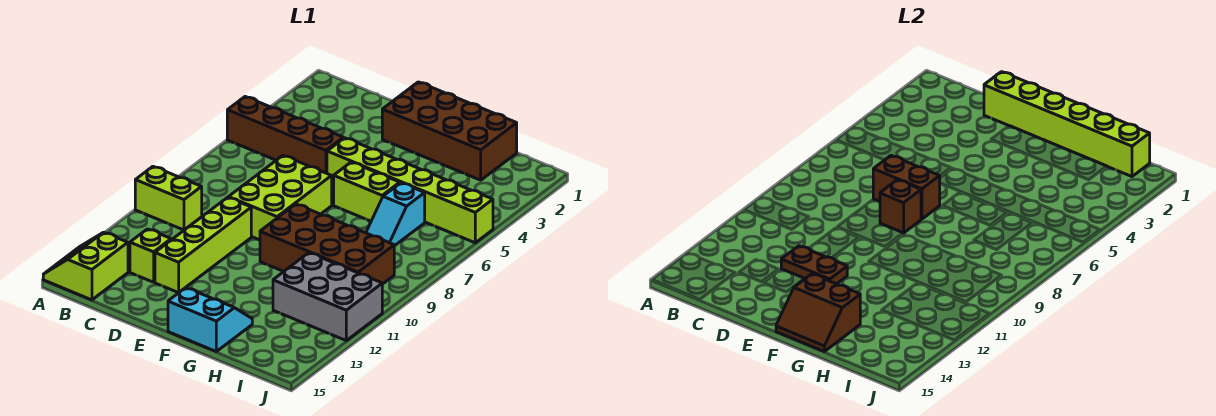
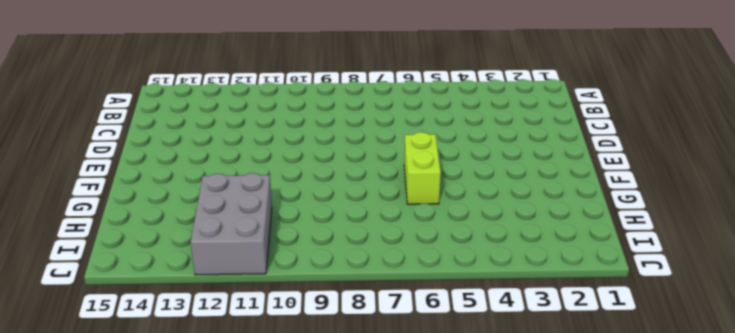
none -> brown brick A5:D5 level 1
none -> lime brick A10:B10 level 1
none -> lime slope A14:B15 level 1 top B

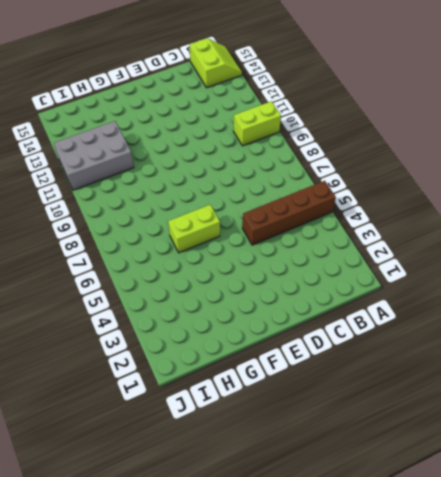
none -> lime brick C13 level 1
none -> lime brick D7:E9 level 1
none -> lime brick D10:D13 level 1

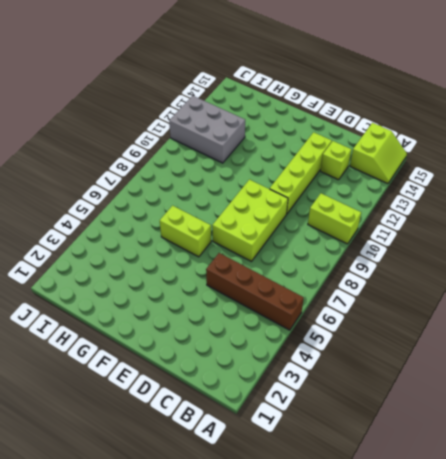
none -> brown brick E1:H2 level 1
none -> lime brick E5:J5 level 1
none -> brown brick F9:I10 level 1

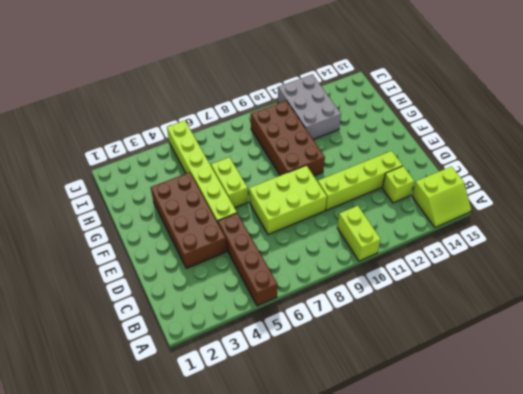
brown brick D3:G4 level 1 -> brown brick E1:H2 level 1
none -> cyan slope F14:G15 level 1 top 15
none -> cyan slope H6:H7 level 1 top 6
none -> lime brick D1:I1 level 2

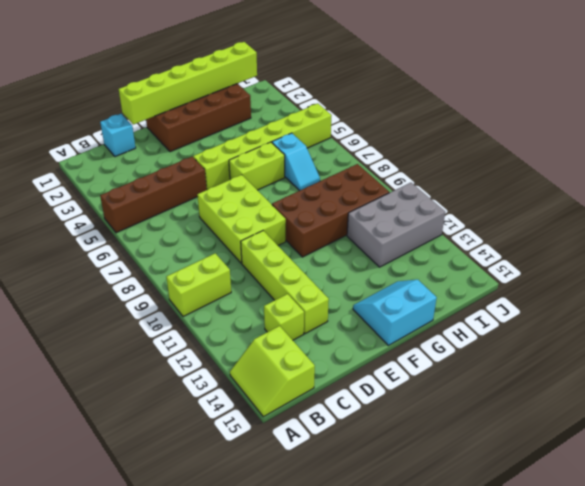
cyan brick C1 level 1 -> none
none -> brown brick D7:E7 level 2
none -> brown plate D12:E12 level 2
none -> brown brick E8 level 2

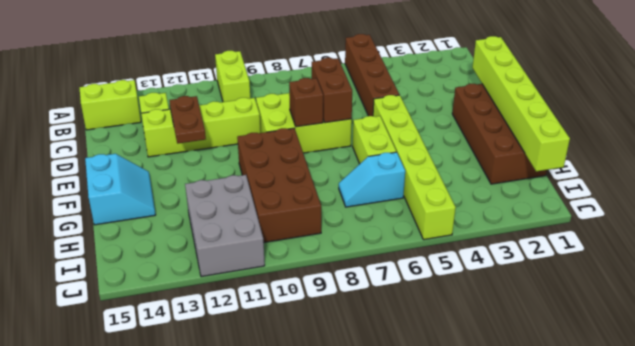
none -> brown slope F14:G15 level 2 top 14

